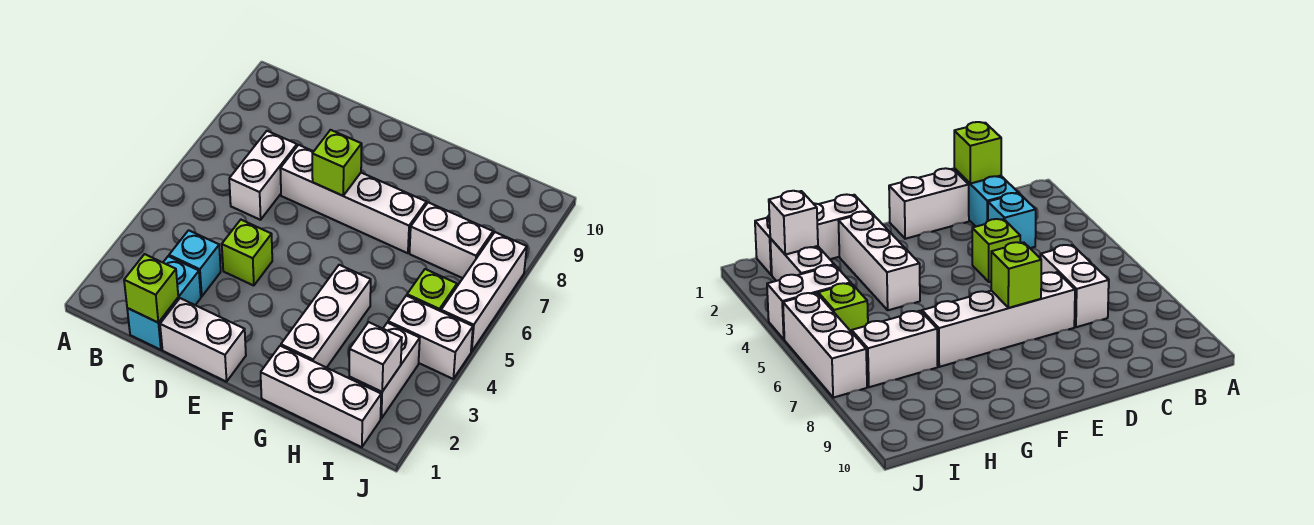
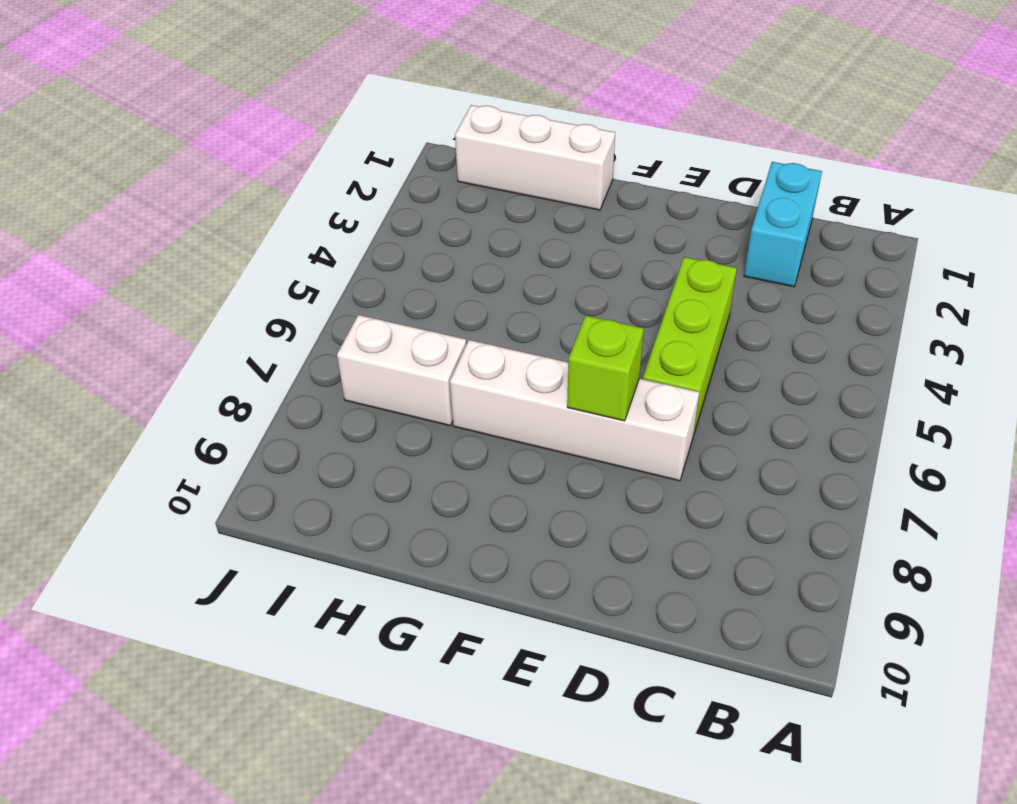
lime brick D4:D6 level 1 -> lime brick D4 level 1
none -> cyan brick C3 level 1
none -> white brick C6:C7 level 1
none -> white brick D1:E1 level 1

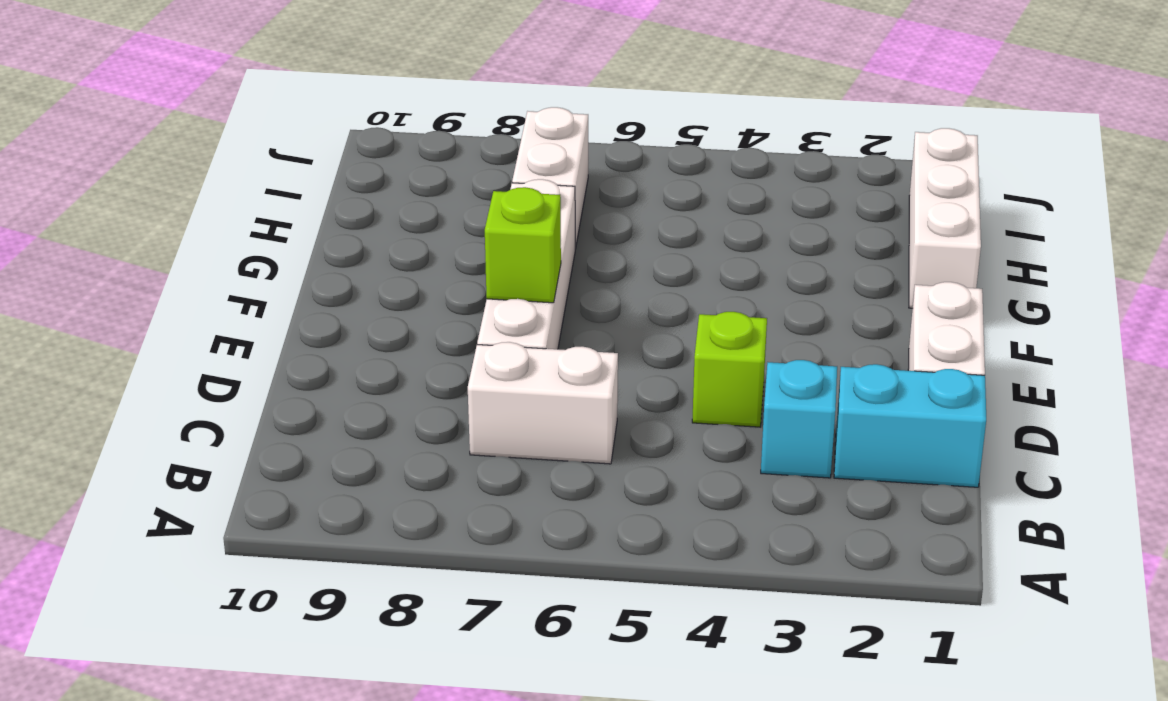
none -> white brick G2:G4 level 1
none -> white brick I2:I3 level 1
none -> white brick I4:J4 level 1

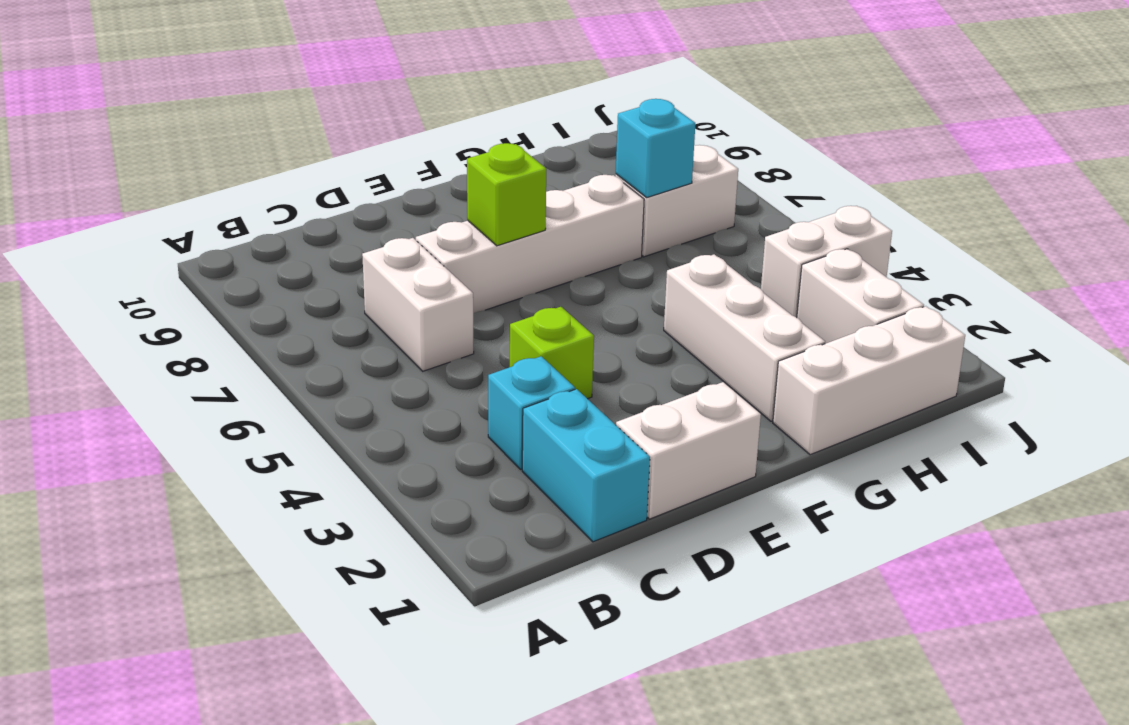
cyan brick H7 level 2 -> none
none -> lime brick I5 level 1
none -> white brick J5:J7 level 1
none -> lime brick C1 level 2

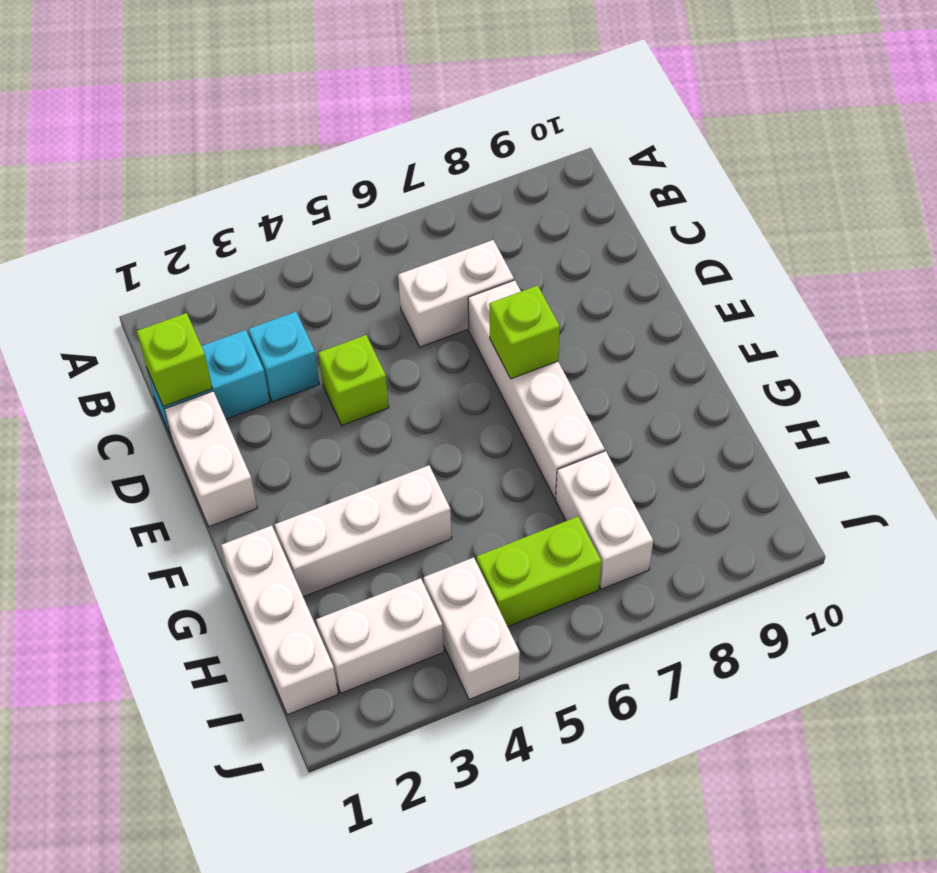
lime brick I5:I6 level 1 -> lime brick I5 level 1
none -> white brick J5:J7 level 1
none -> white brick I2 level 2

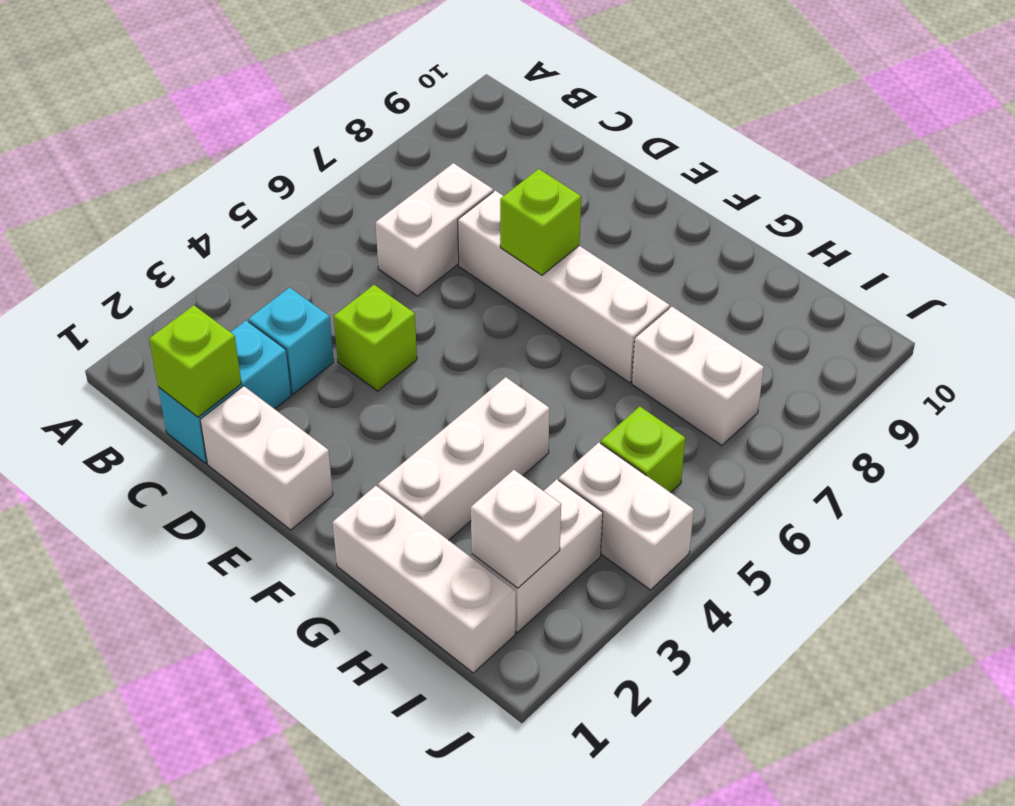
none -> white brick J5:J7 level 1

